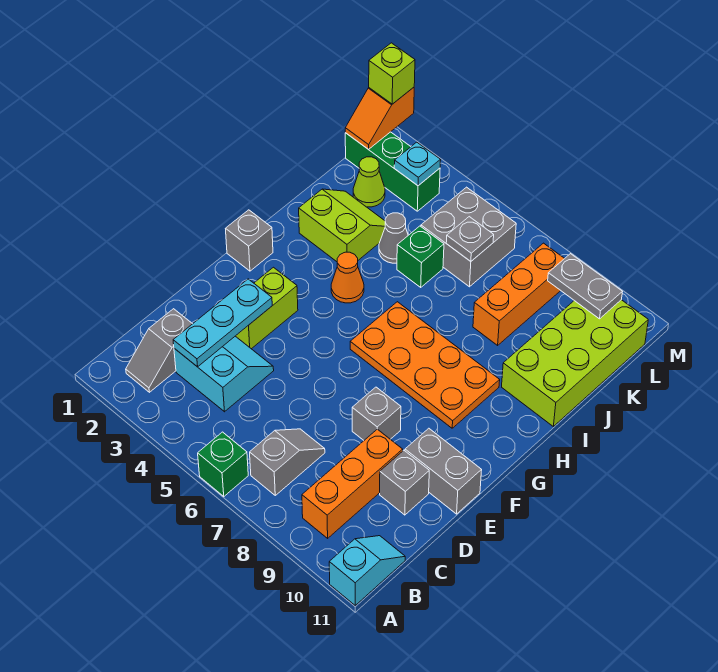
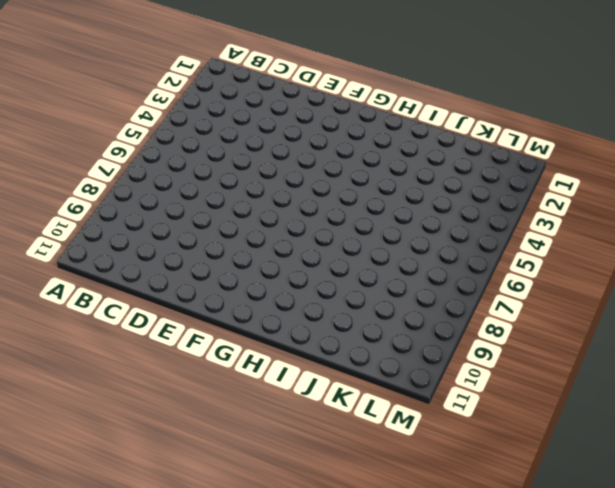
none -> green brick A6 level 1
none -> cyan slope A11:B11 level 1 top A
none -> grey slope B2:C2 level 1 top C

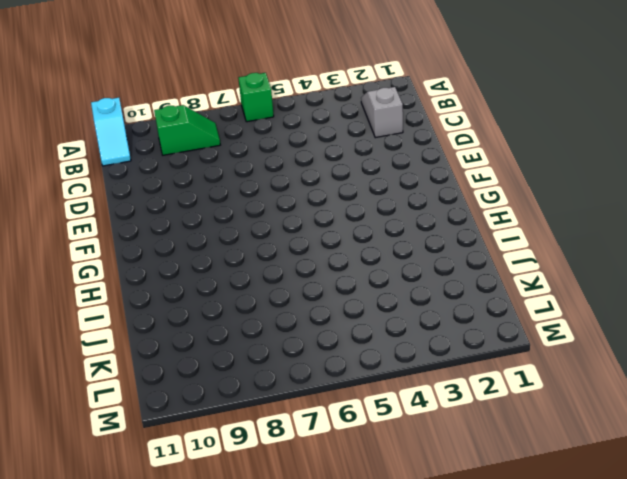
green slope B8:B9 level 1 top 9 -> orange brick B9:D9 level 1
none -> grey slope B7:C7 level 1 top B
none -> cyan slope C3:D4 level 1 top C
none -> grey brick D10 level 1

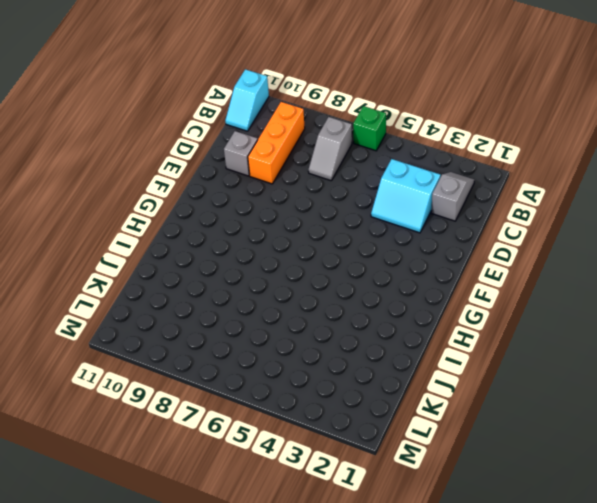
none -> lime brick E3:F3 level 1
none -> grey brick E8 level 1
none -> grey brick E10:E11 level 1

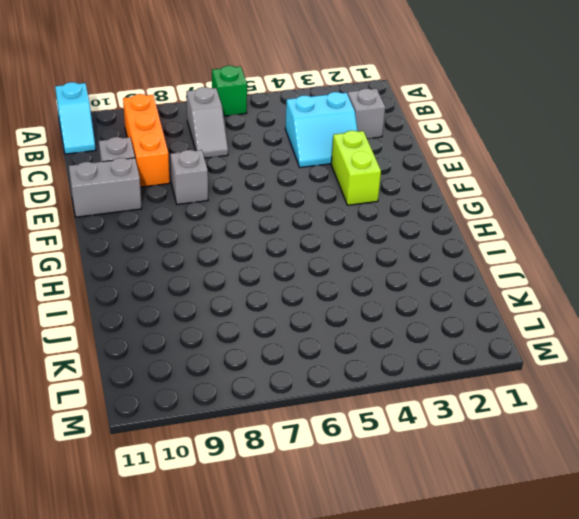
none -> grey brick G1 level 1
none -> orange plate G6:H9 level 1
none -> orange cone H4 level 1

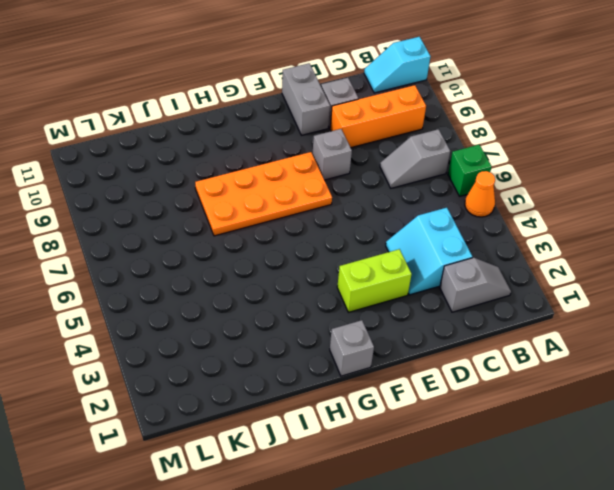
orange cone A5 level 1 -> orange cone H4 level 1
orange plate F7:I8 level 1 -> orange plate G6:H9 level 1
none -> lime slope I2:J3 level 1 top I
none -> lime brick I10:L11 level 1
none -> grey cone J4 level 1

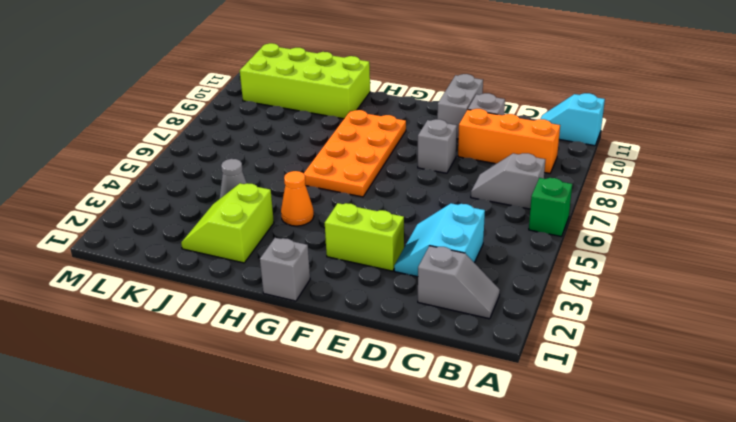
none -> green brick J5 level 1
none -> orange brick J8:L8 level 1
none -> lime cone K2 level 1

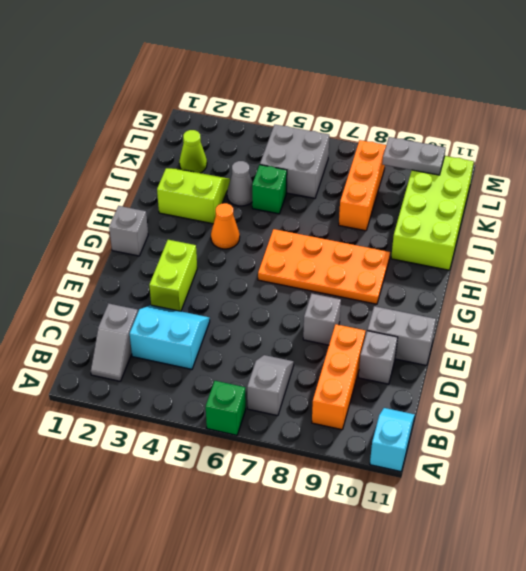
none -> green brick L1:L3 level 1
none -> cyan plate C3:E3 level 2
none -> grey plate K6 level 2

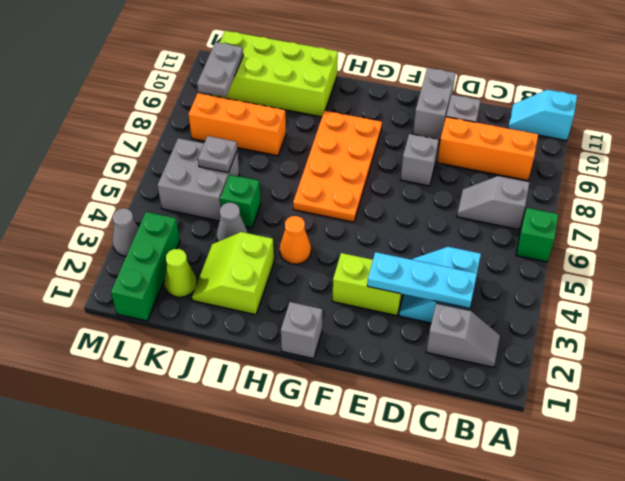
grey cone M3 level 1 -> none
none -> orange slope L1:M1 level 2 top M
none -> cyan plate L3 level 2
none -> lime brick M1 level 3

